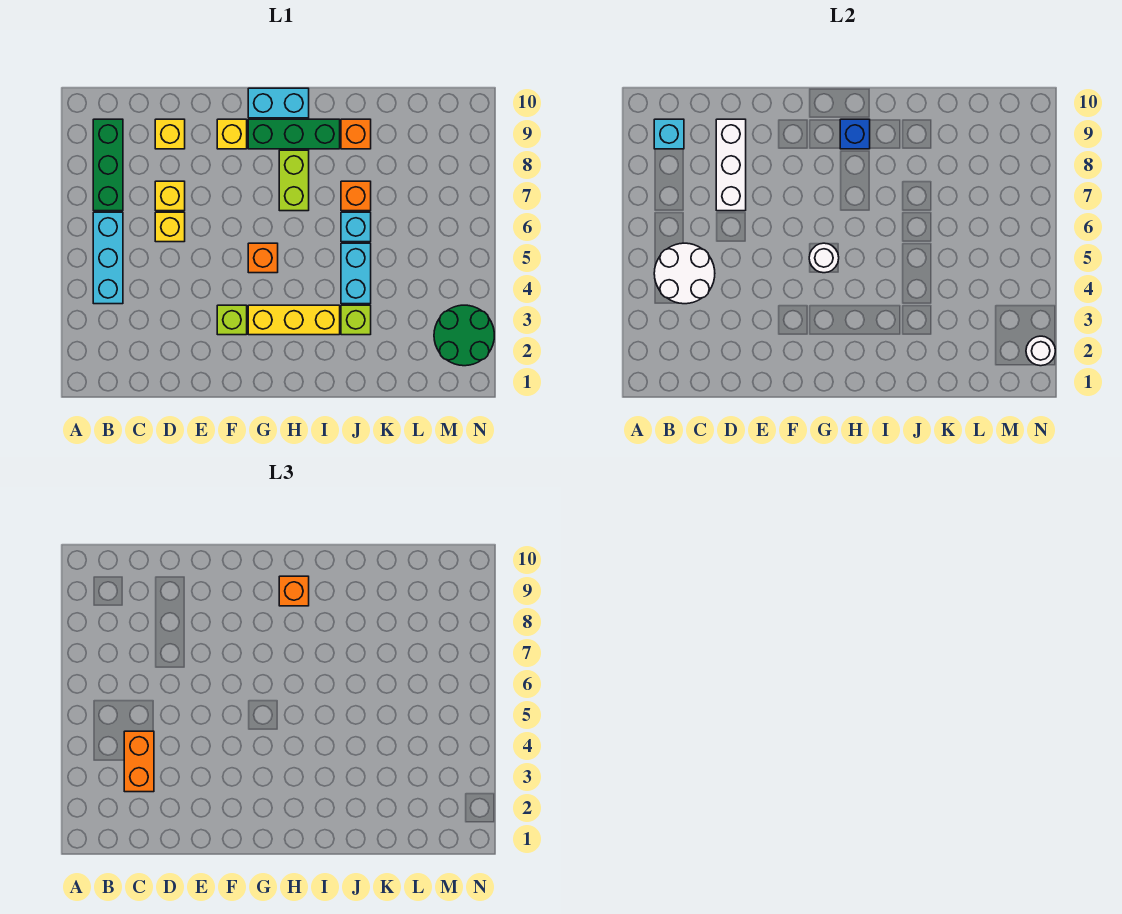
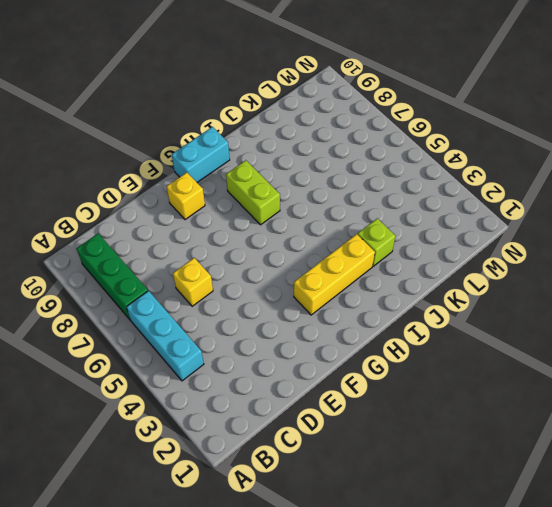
none -> yellow brick D7 level 1
none -> yellow brick D9 level 1
none -> lime brick F3 level 1

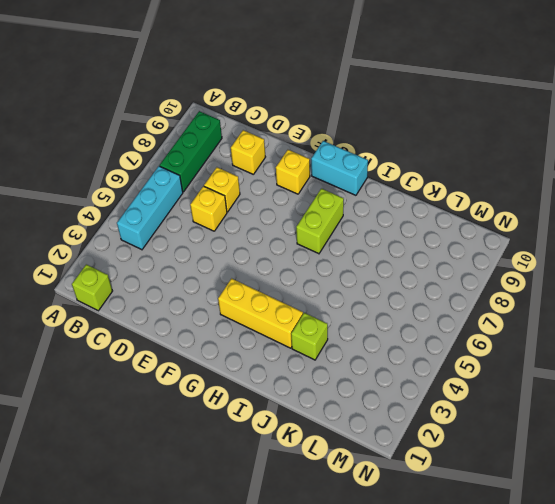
lime brick B1 level 1 -> lime brick F3 level 1
none -> orange brick G5 level 1
none -> green brick G9:I9 level 1
none -> cyan brick J4:J5 level 1

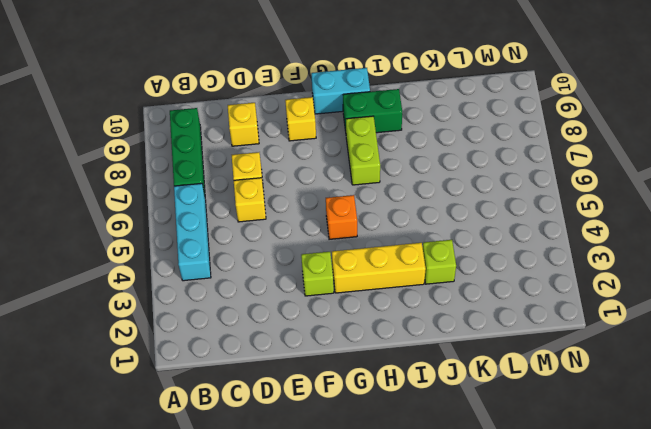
green brick H9:I9 level 1 -> green brick G9:I9 level 1
none -> cyan brick J4:J5 level 1
none -> cyan brick J6 level 1
none -> orange brick J7 level 1

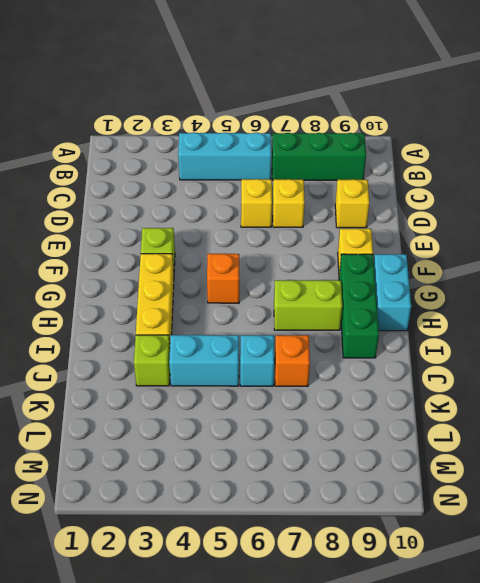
none -> orange brick J9 level 1
none -> green round brick M2:N3 level 1
none -> white round brick B4:C5 level 2

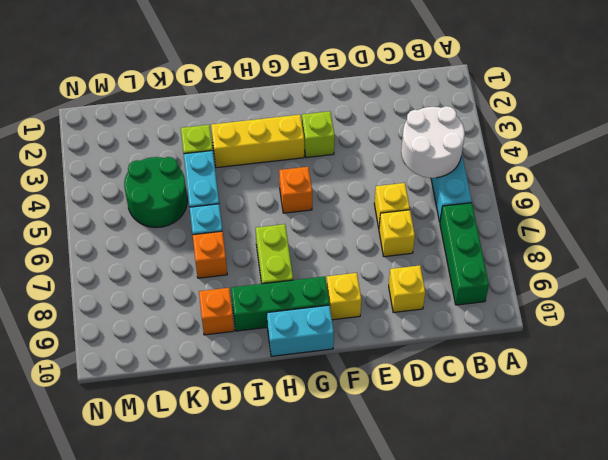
green round brick K4:L5 level 1 -> green round brick M2:N3 level 1
none -> cyan brick B9 level 2
none -> white brick D7:D9 level 2
none -> white round brick G5 level 2

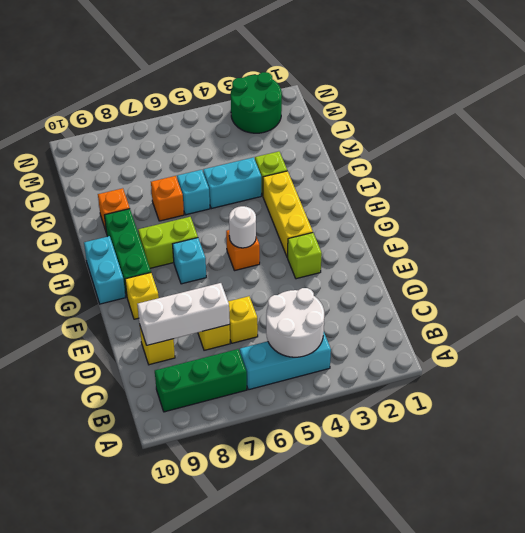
cyan brick G7 level 1 -> cyan brick B9 level 2
none -> blue brick H9 level 2
none -> white round brick N2 level 2
none -> orange brick C3:C4 level 3

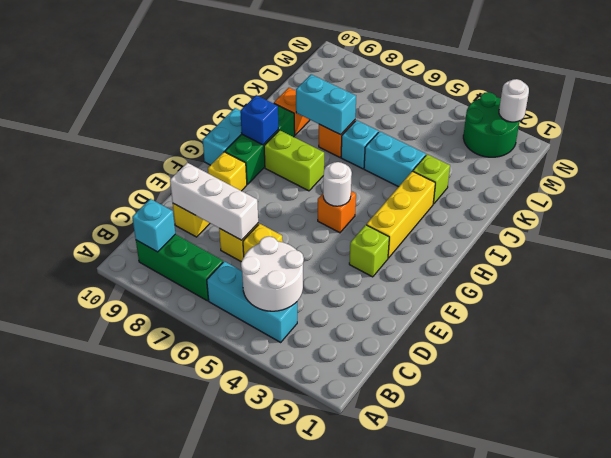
cyan brick J7:J8 level 2 -> none
none -> orange brick C3:C4 level 3
none -> orange brick H9 level 3

